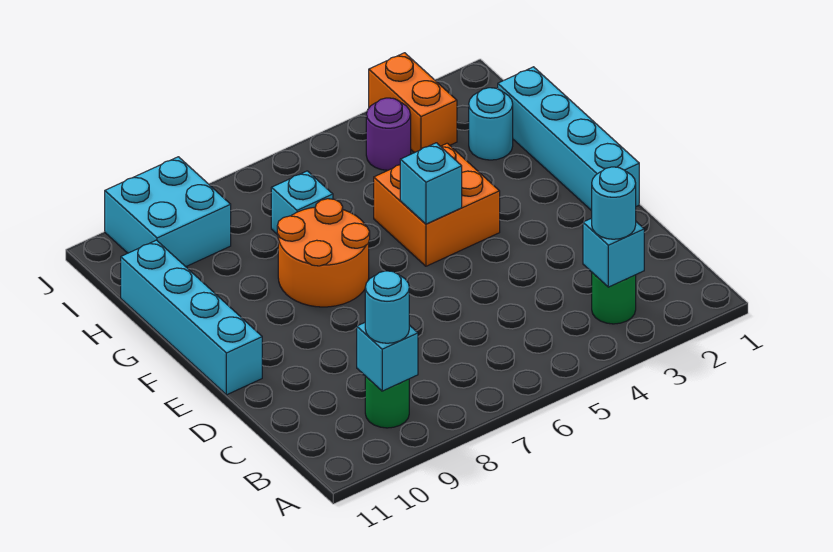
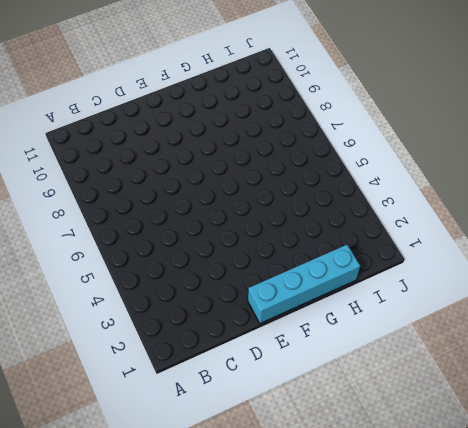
none -> green round brick B3 level 1
none -> green round brick B9 level 1
none -> cyan brick E11:H11 level 1

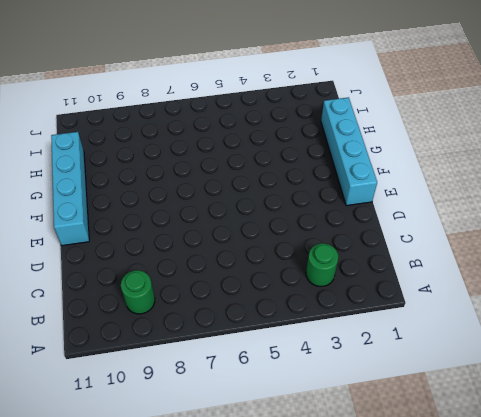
none -> orange brick F4:G5 level 1
none -> orange round brick F7:G8 level 1
none -> cyan round brick H2 level 1

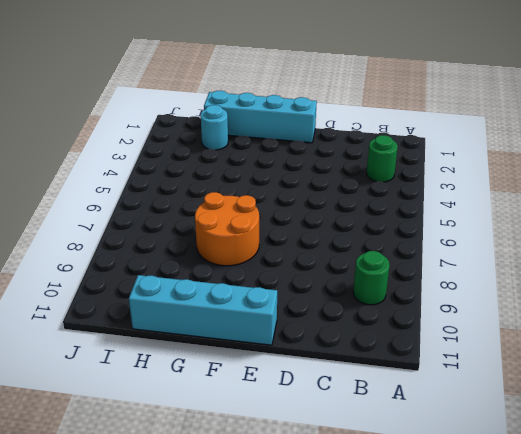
none -> orange brick F4:G5 level 1
none -> cyan brick H7 level 1
none -> orange brick I3:J3 level 1

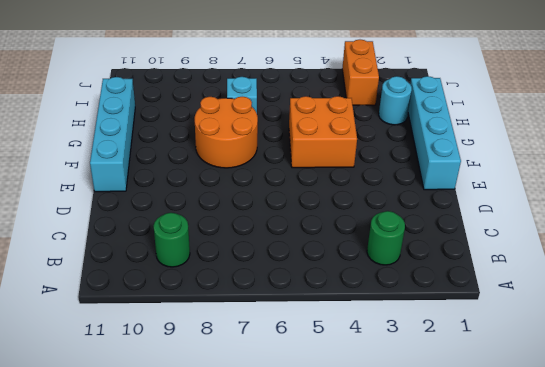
none -> purple round brick I4 level 1
none -> cyan brick I9:J10 level 1
none -> cyan brick B3 level 2

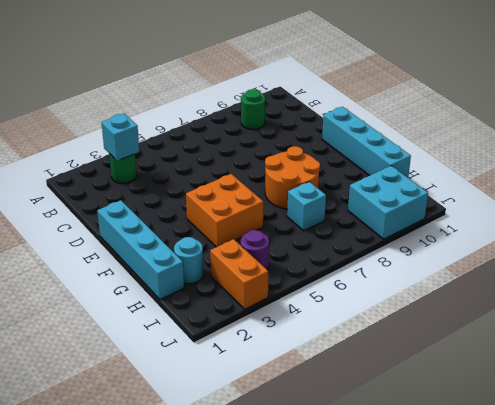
none -> cyan brick B9 level 2
none -> cyan brick F5 level 2
none -> cyan round brick B3 level 3

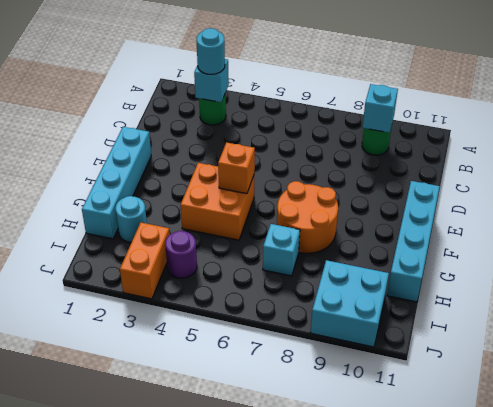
orange brick F5 level 2 -> cyan brick F5 level 2
none -> cyan round brick B9 level 3

